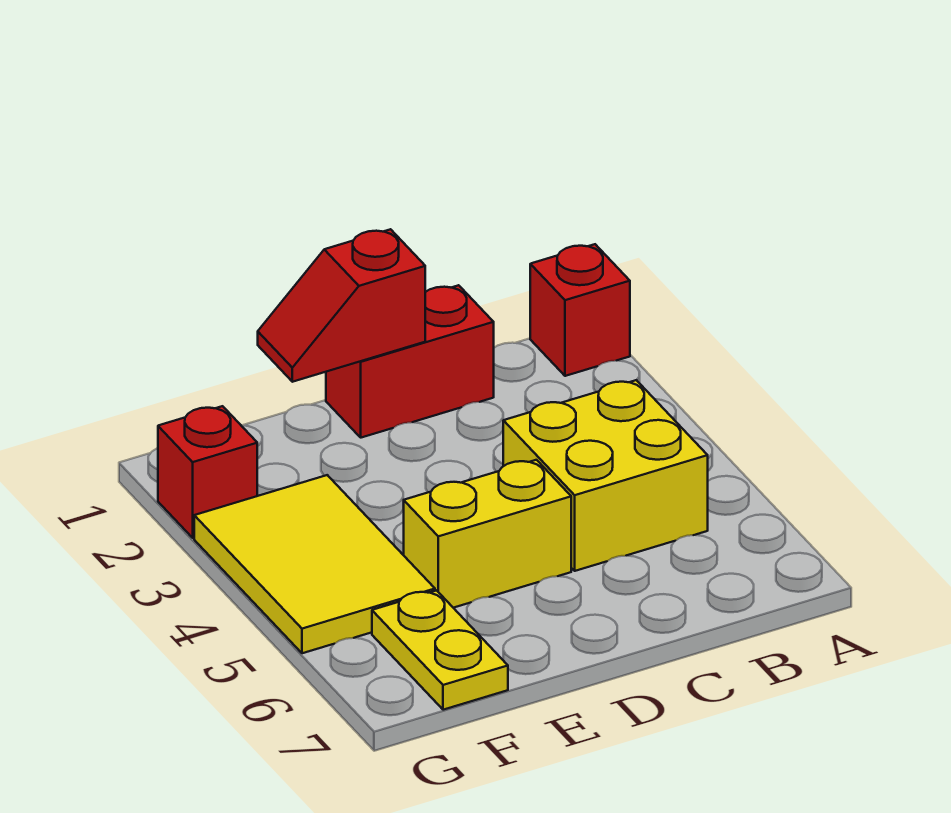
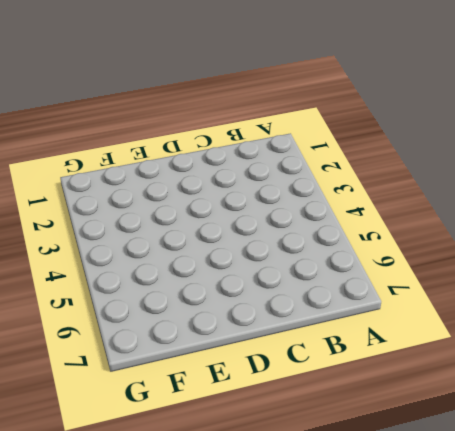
none -> red brick A1 level 1
none -> yellow brick B4:C5 level 1

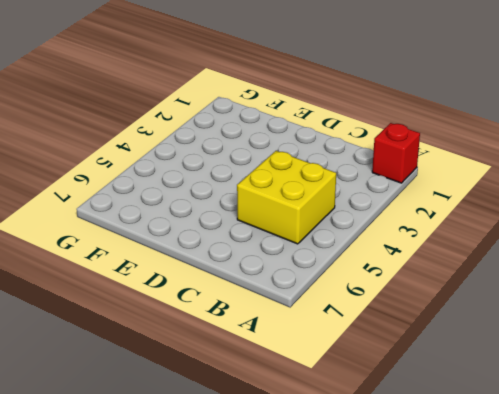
none -> red brick C1:D1 level 1
none -> yellow brick D5:E5 level 1

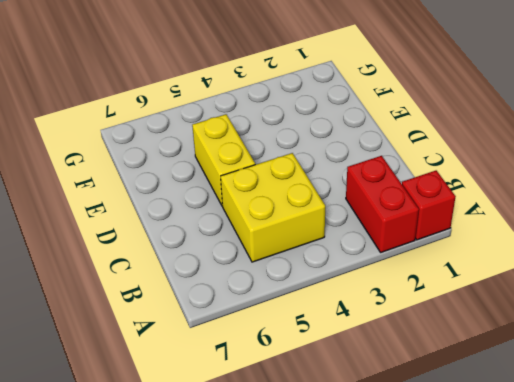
red brick A2:B2 level 1 -> red brick C1:D1 level 1
none -> yellow tile F3:G5 level 1
none -> yellow plate F6:F7 level 1

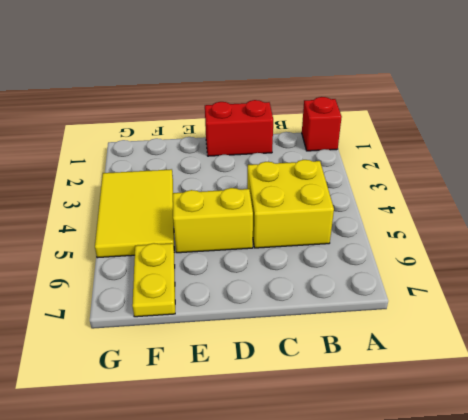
none -> red brick G2 level 1
none -> red slope D1:E1 level 2 top D

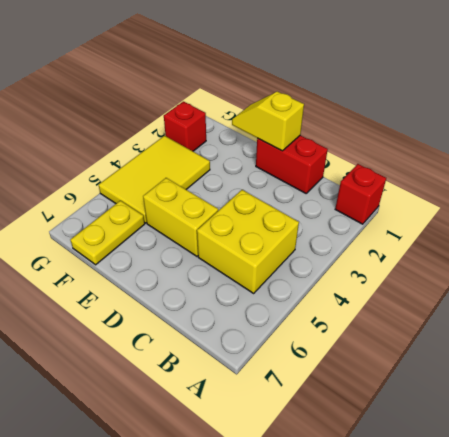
yellow slope D1:E1 level 2 top D -> red slope D1:E1 level 2 top D

